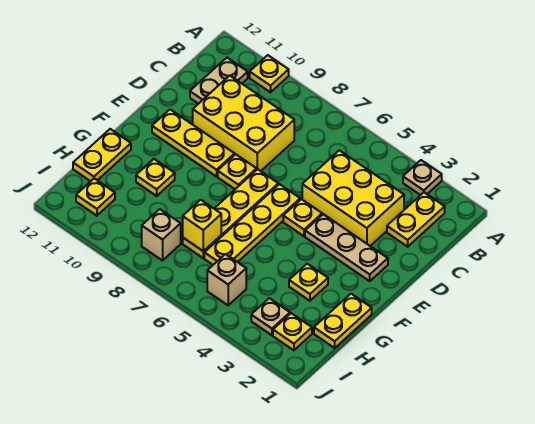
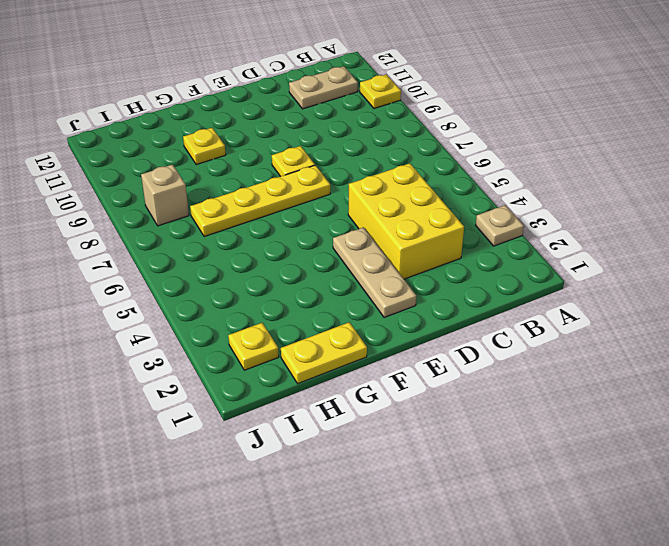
none -> yellow plate B2:C2 level 1
none -> yellow brick C8:D10 level 1
none -> yellow plate E5 level 1

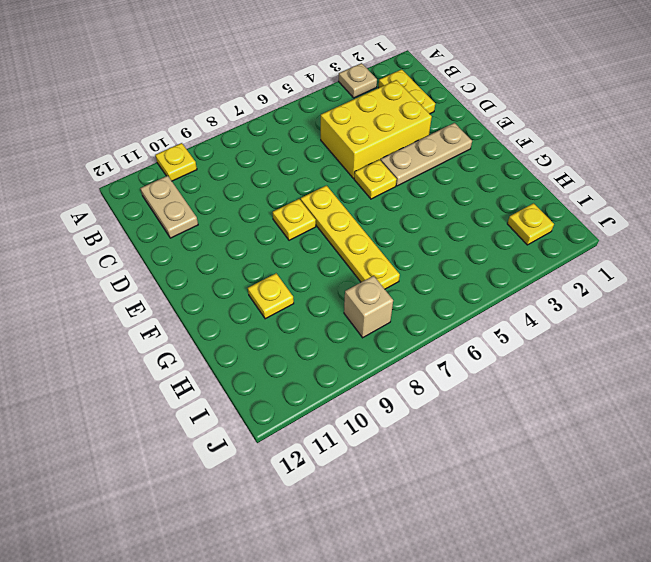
none -> yellow brick C8:D10 level 1
none -> yellow plate E6:H6 level 1
none -> yellow plate E9:E11 level 1

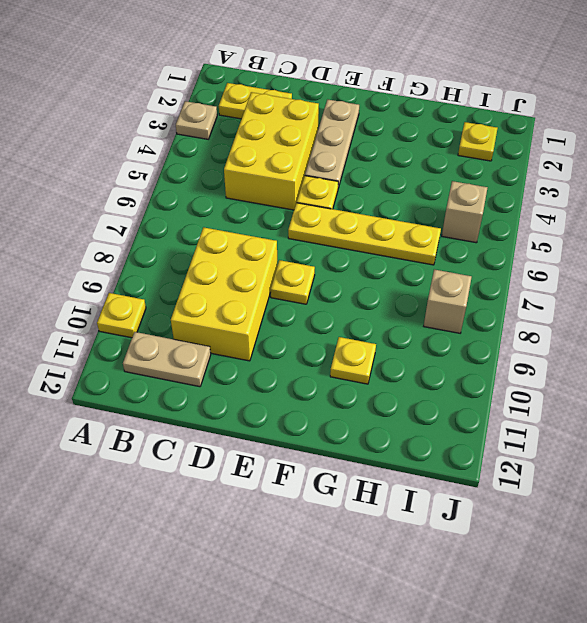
none -> yellow plate E7:H7 level 1
none -> yellow plate E9:E11 level 1
none -> yellow plate G1:H1 level 1

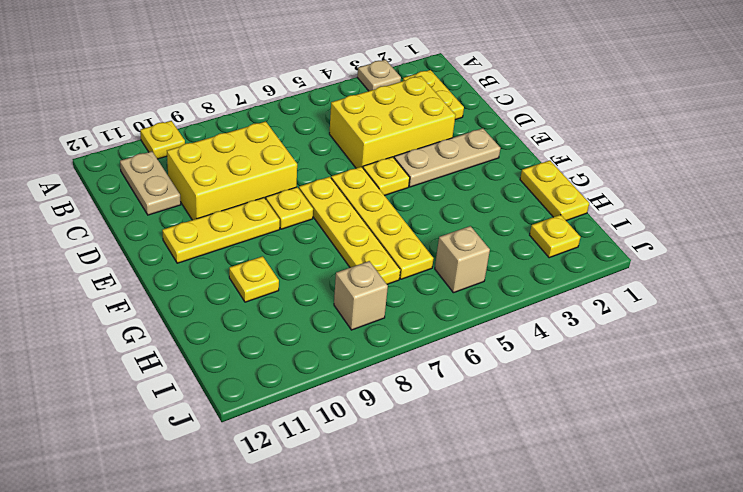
none -> yellow plate G3 level 1
none -> yellow plate G12:H12 level 1
none -> tan plate I3 level 1

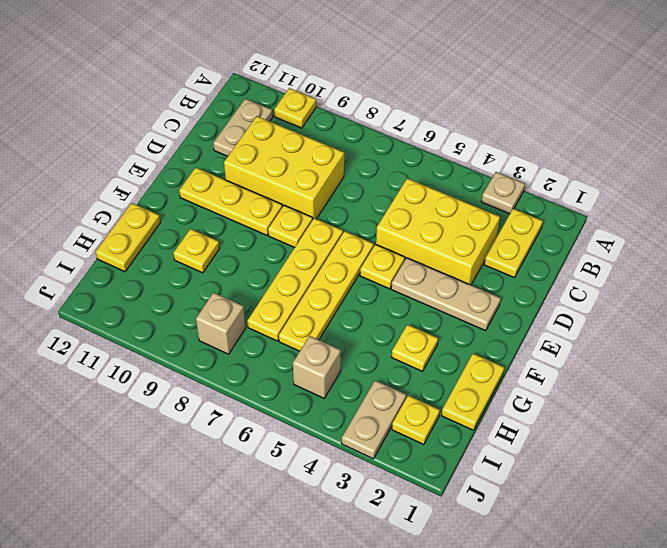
tan plate I3:J3 level 1 -> tan plate I3 level 1
none -> yellow plate I11 level 1
none -> yellow brick H7 level 2

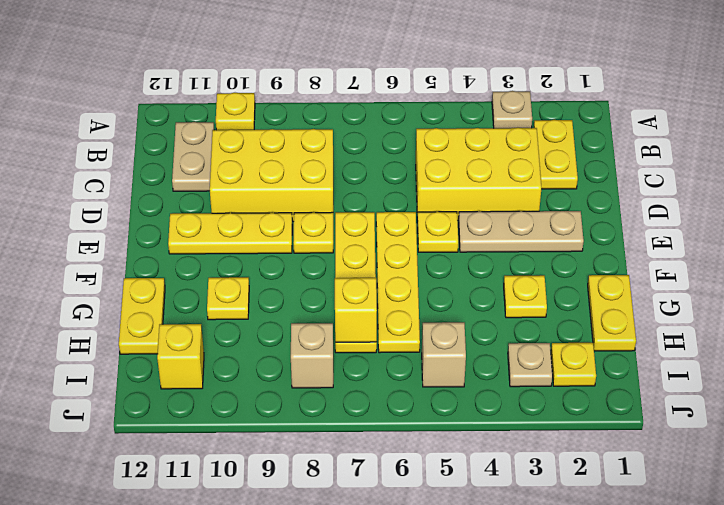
yellow brick I11 level 1 -> yellow plate I11 level 1

